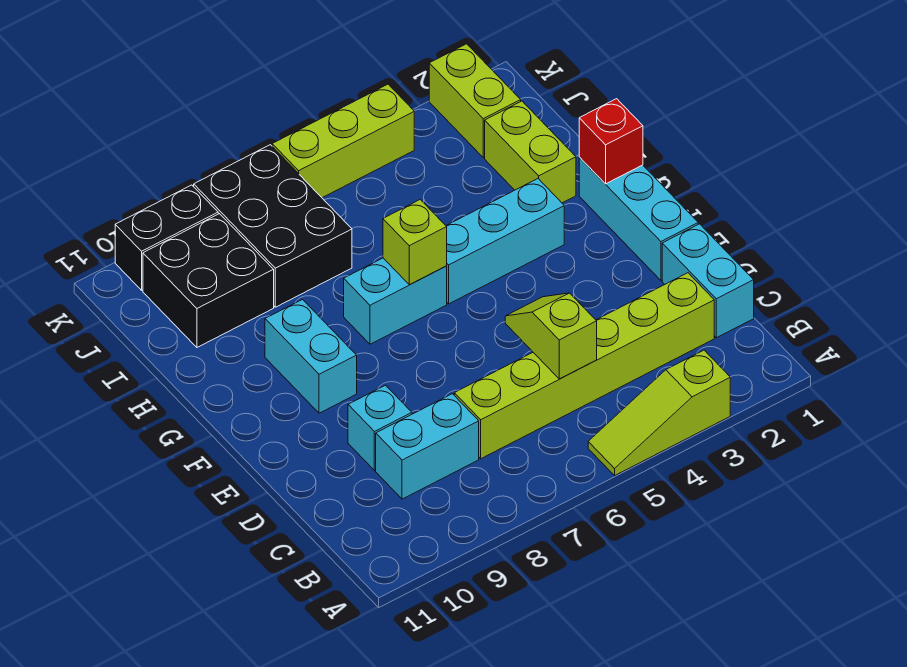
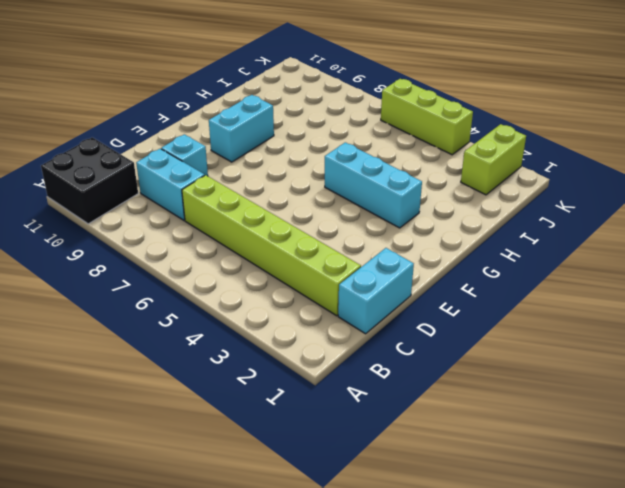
black brick A10:B11 level 1 -> black brick I9:J10 level 1
none -> lime slope A3:A5 level 1 top 3
none -> cyan brick E1:G1 level 1
none -> cyan brick G6:G7 level 1

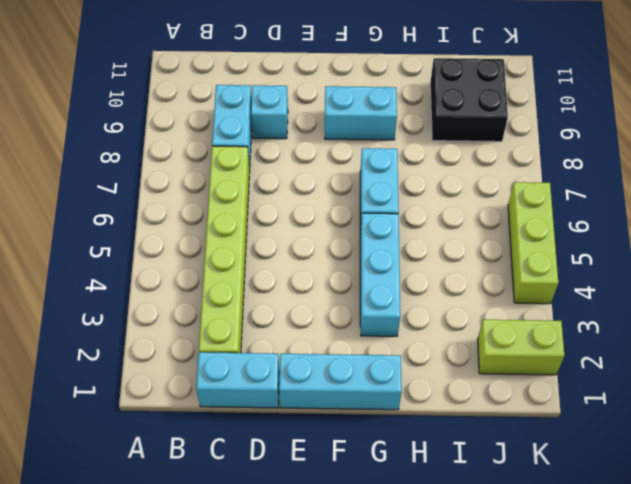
none -> lime slope A3:A5 level 1 top 3
none -> lime brick H2:I2 level 1
none -> black brick I7:K8 level 1

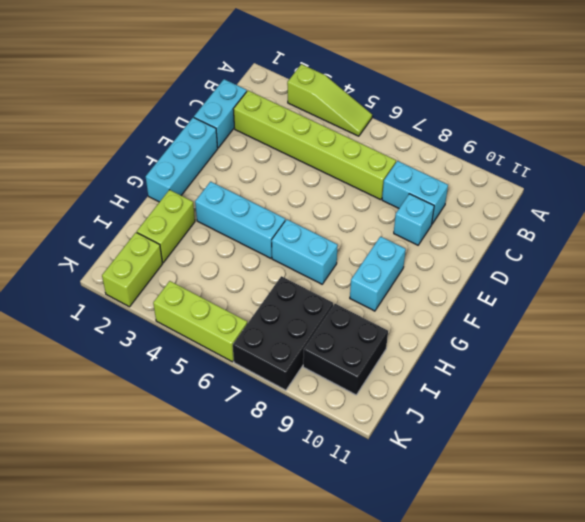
none -> black brick K9:K10 level 1
none -> lime slope C5:D5 level 2 top C
none -> red brick G1 level 2

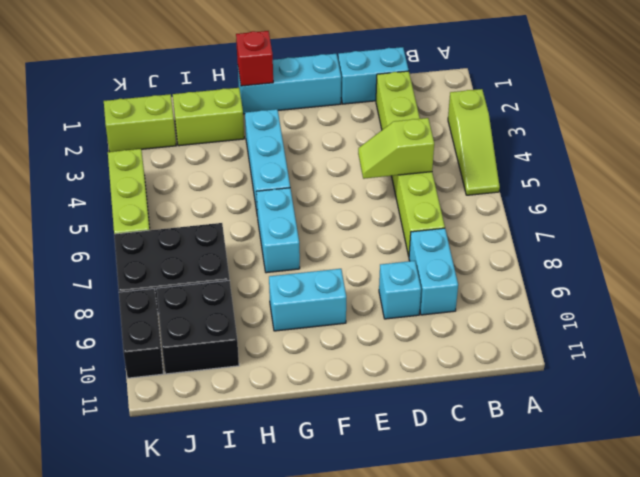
none -> lime brick G6 level 2

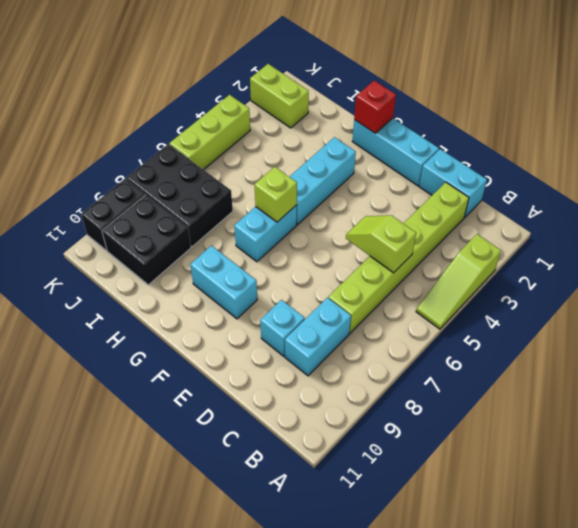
none -> lime brick H2:I2 level 1

